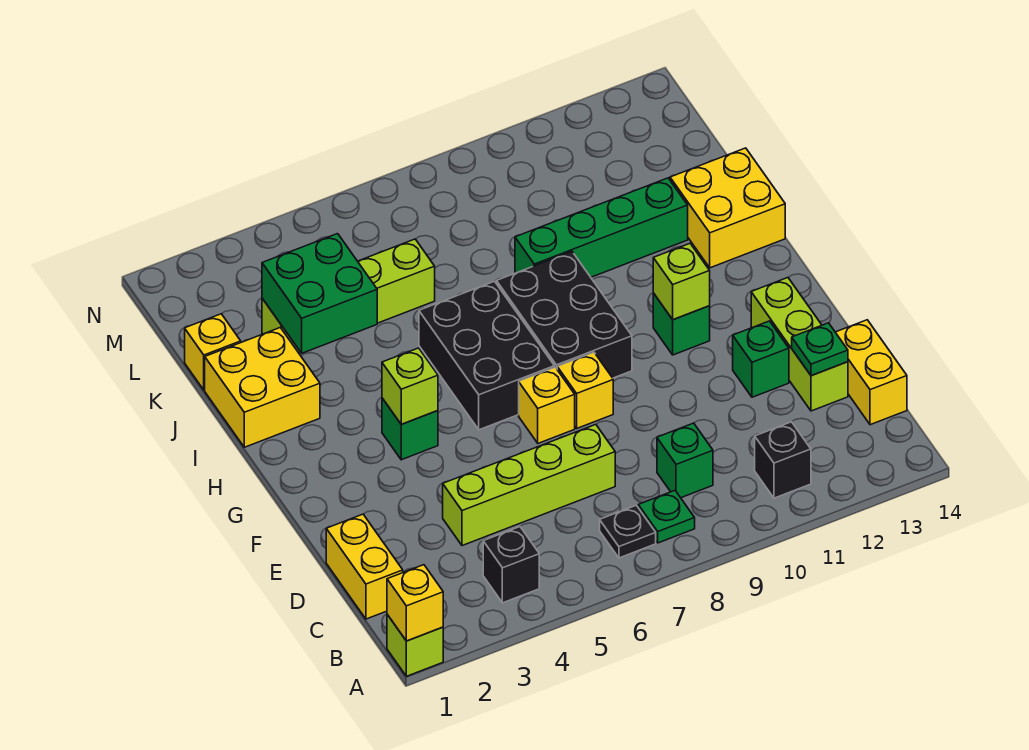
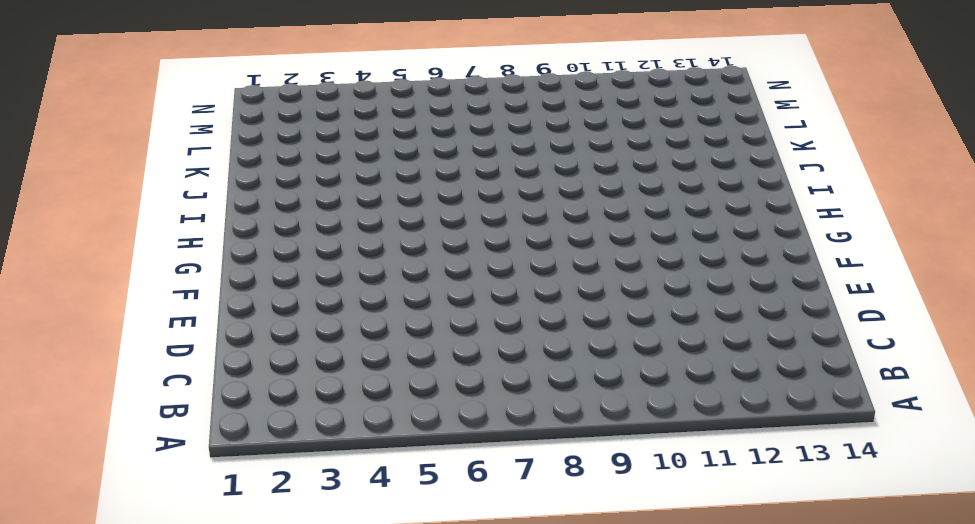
none -> lime brick A1 level 1
none -> black brick B4 level 1
none -> black plate B7 level 1

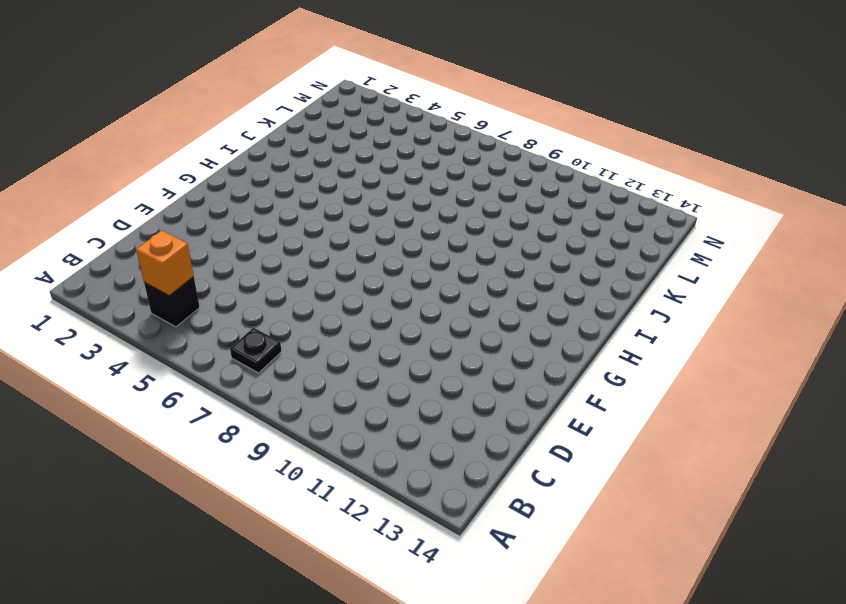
orange brick B4 level 2 -> none
none -> lime brick A1 level 1
none -> green plate B8 level 1
none -> black brick B11 level 1

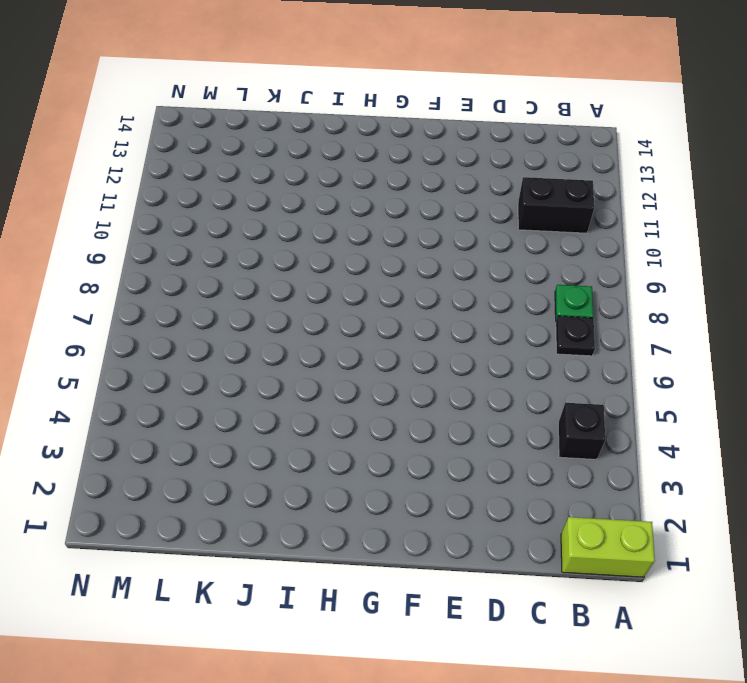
lime brick A1:B1 level 1 -> lime brick A1 level 1
black brick B11:C11 level 1 -> black brick B11 level 1
none -> yellow brick C1:D1 level 1
none -> green brick C9 level 1
none -> yellow brick C14:D14 level 1

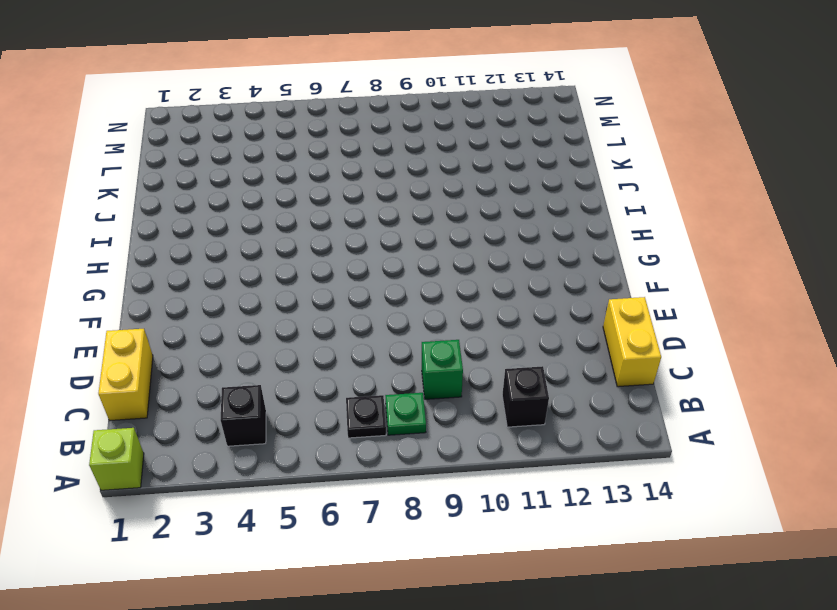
none -> lime brick D4:D7 level 1
none -> lime brick D13:F13 level 1
none -> green brick E12 level 1

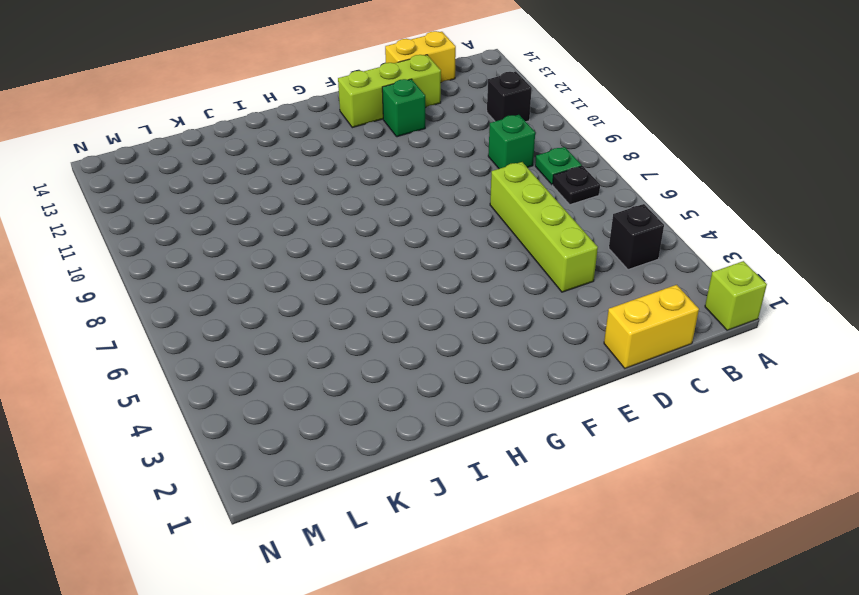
none -> yellow brick F7 level 1
none -> yellow brick F8 level 1
none -> green brick G4 level 1

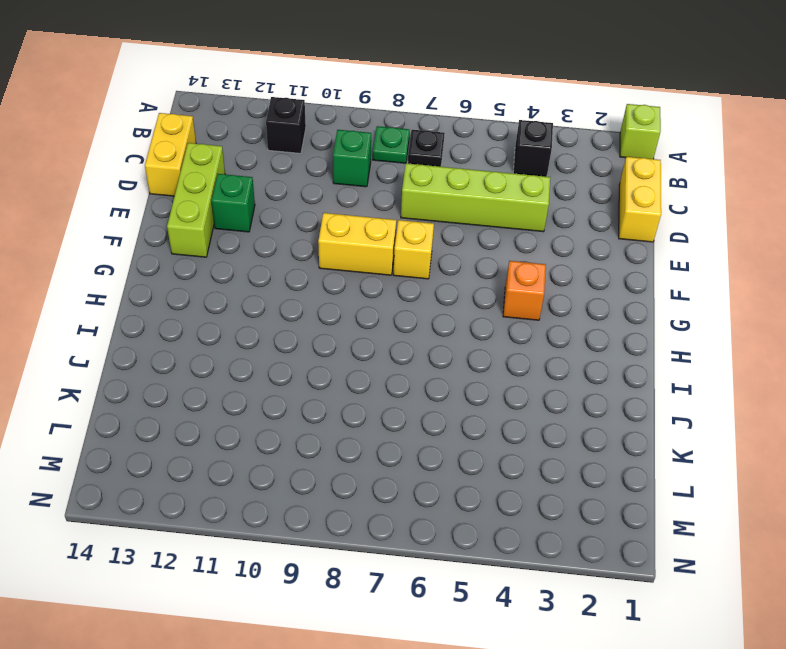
yellow brick F8:F9 level 1 -> yellow brick F8 level 1
orange brick G4 level 1 -> green brick G4 level 1
none -> black brick G6:I7 level 1
none -> black brick G8:I9 level 1
none -> green brick G11 level 1

